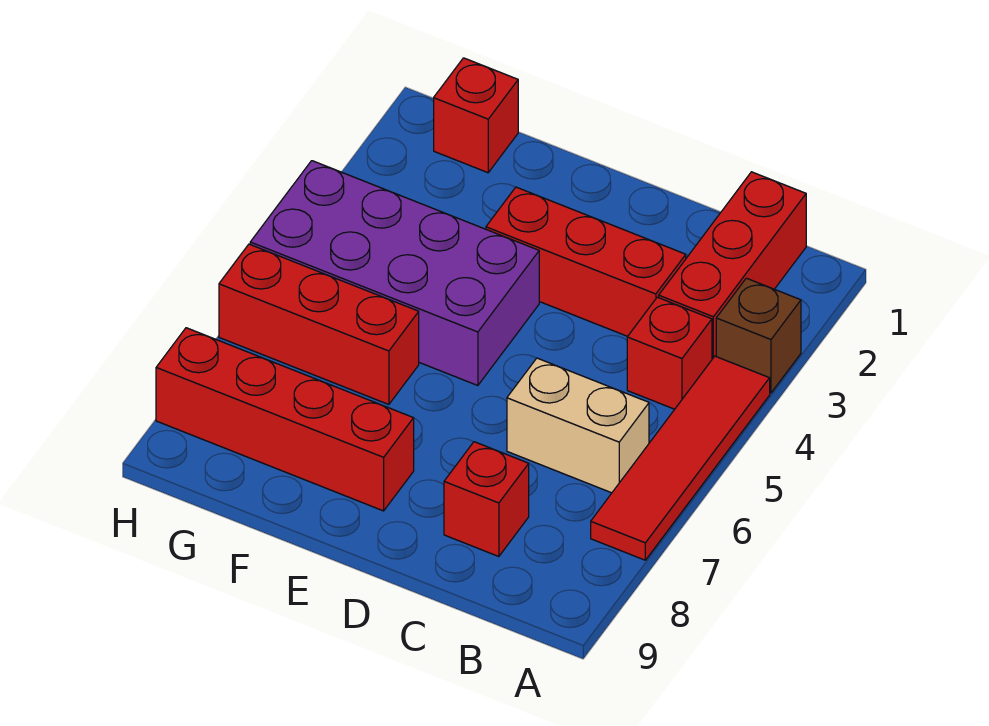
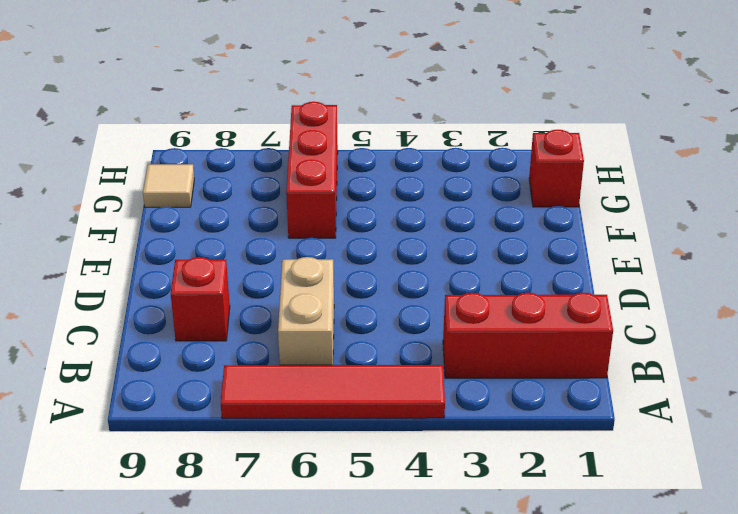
tan tile G9 level 1 -> none
none -> brown brick A3 level 1
none -> red brick B4 level 1

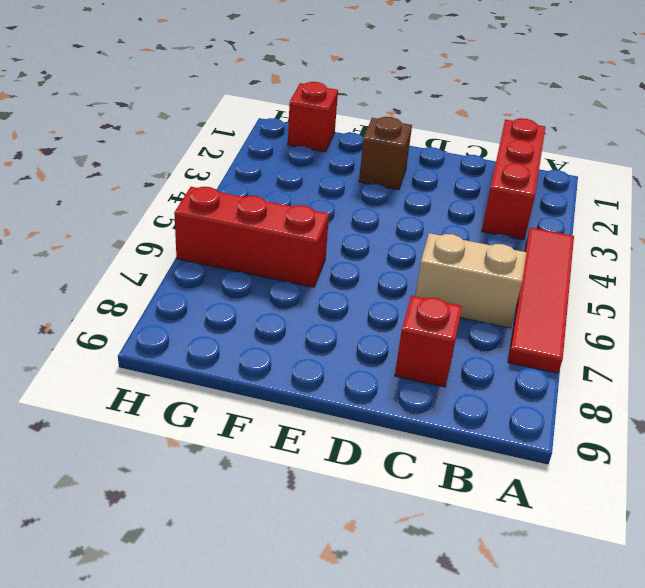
brown brick E2 level 1 -> brown brick A3 level 1
none -> red brick B4 level 1
none -> red brick C3:E3 level 1

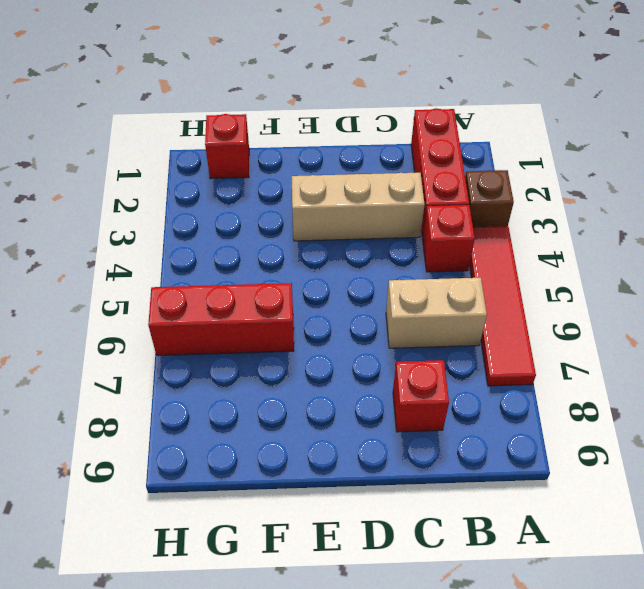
tan brick C3:E3 level 1 -> red brick C3:E3 level 1
none -> purple brick E4:H5 level 1
none -> red brick E8:H8 level 1

